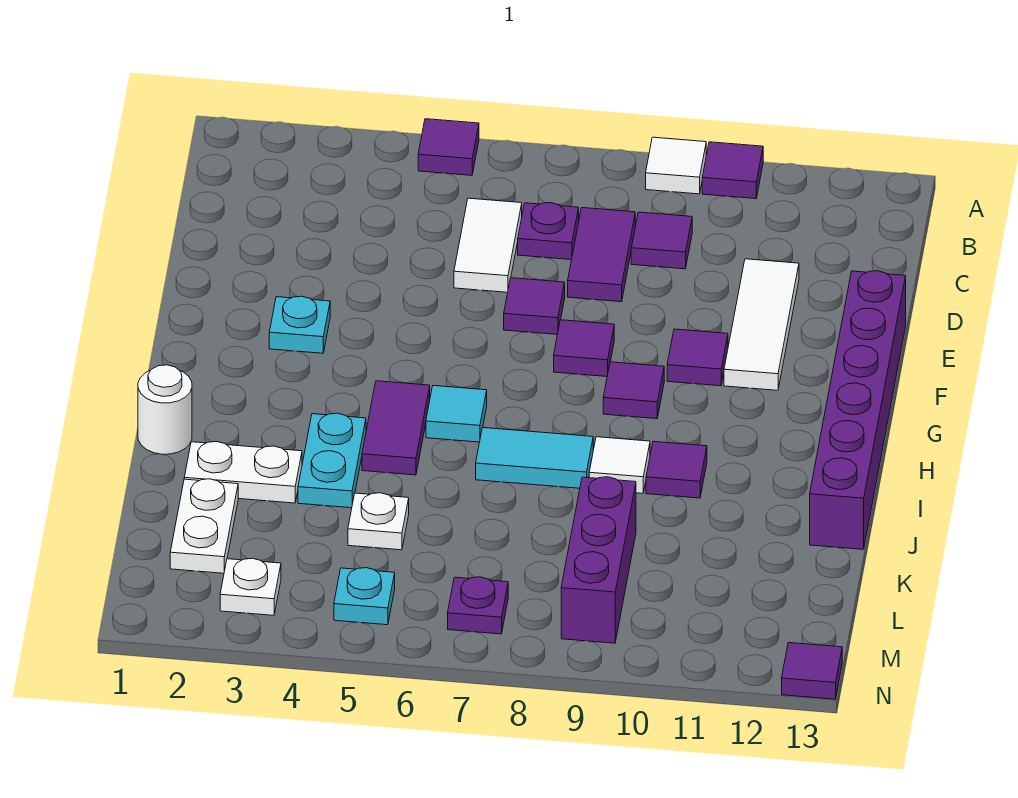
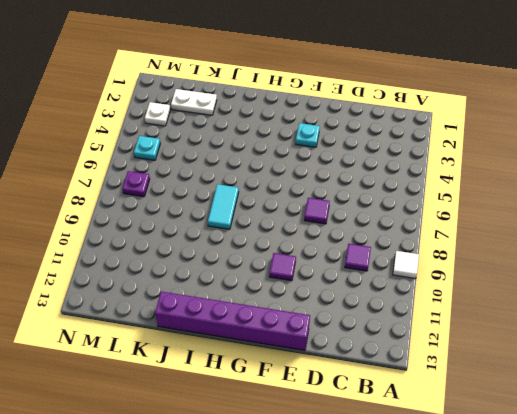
none -> purple tile A5 level 1
none -> purple tile A10 level 1
none -> white tile C6:D6 level 1

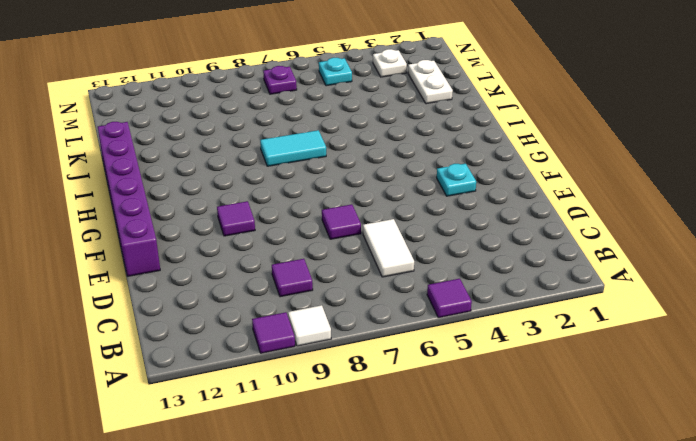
none -> purple plate C7 level 1
none -> purple tile C8:D8 level 1
none -> white tile D11:F11 level 1

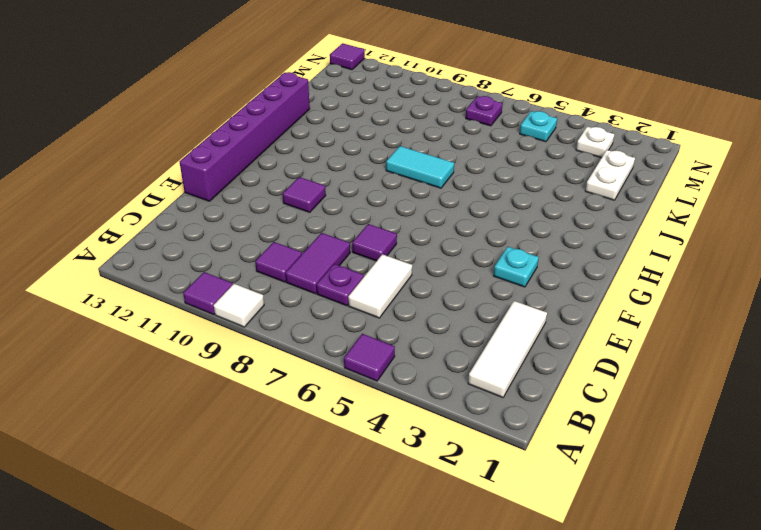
white tile B2:D2 level 1 -> white tile D11:F11 level 1
none -> purple tile F8 level 1
none -> purple tile G9 level 1
none -> purple tile H5:I5 level 1

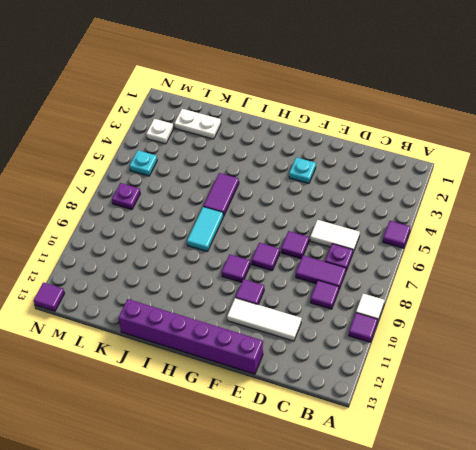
purple tile I5:I6 level 1 -> purple tile H5:I5 level 1
none -> cyan tile H6 level 1
none -> white round brick I1 level 1
none -> cyan plate I4:J4 level 1

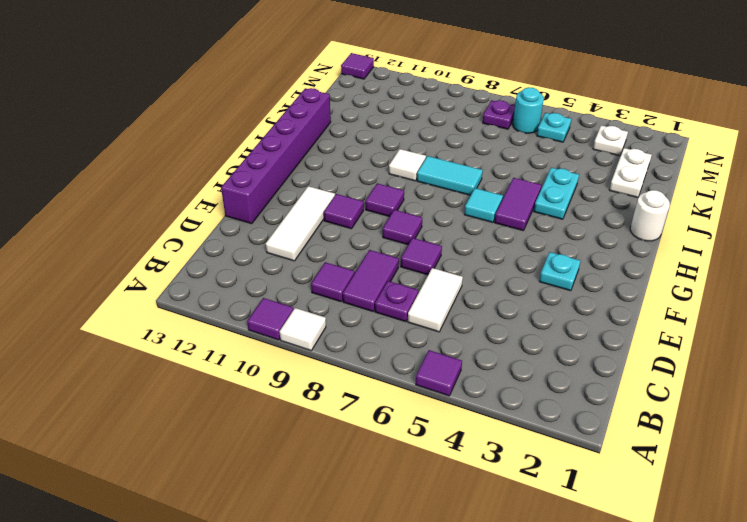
cyan round brick M6 level 1 -> none
none -> purple tile I10 level 1
none -> white plate J2:J3 level 1
none -> white plate K5 level 1

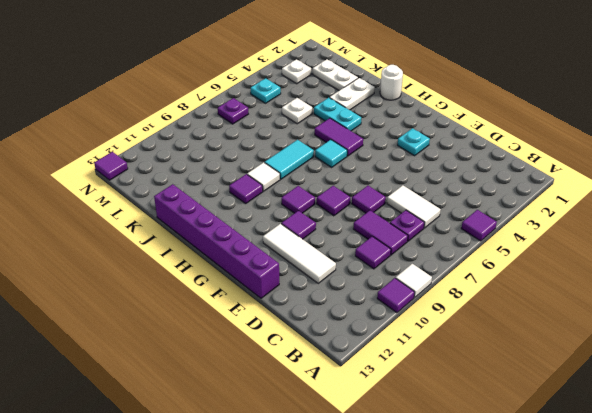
none -> purple brick K9:M9 level 1

